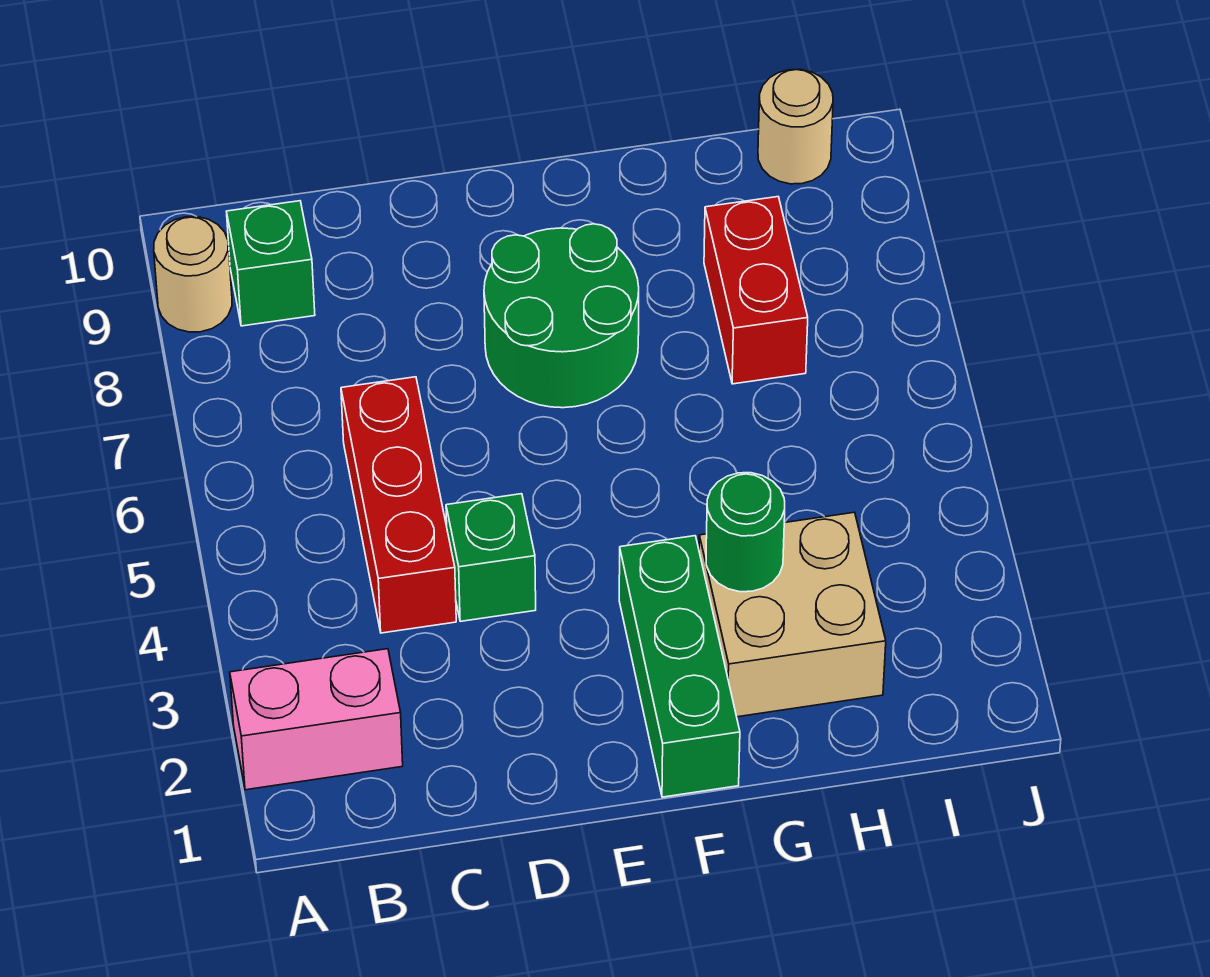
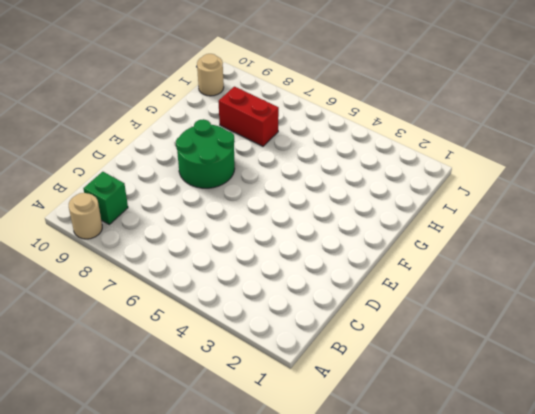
none -> pink brick A2:B2 level 1
none -> red brick C4:C6 level 1

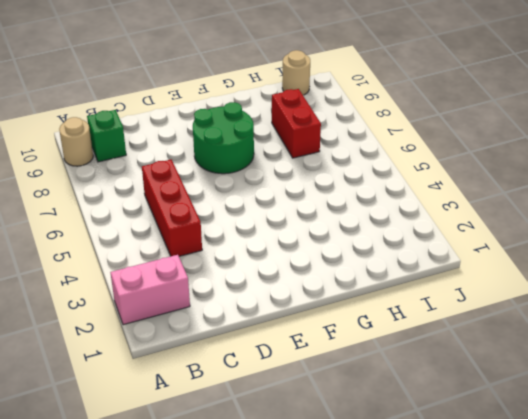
none -> green brick D4 level 1
none -> green brick F1:F3 level 1

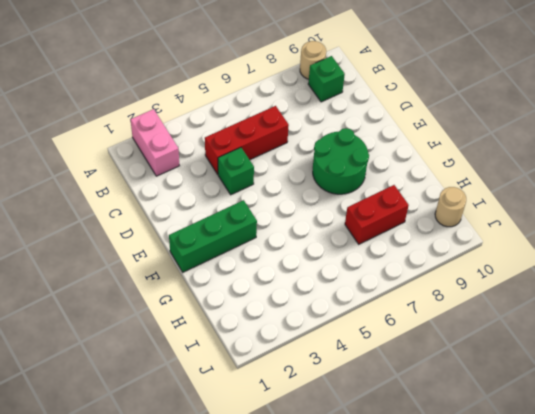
none -> tan brick G2:H3 level 1
none -> green round brick G3 level 2

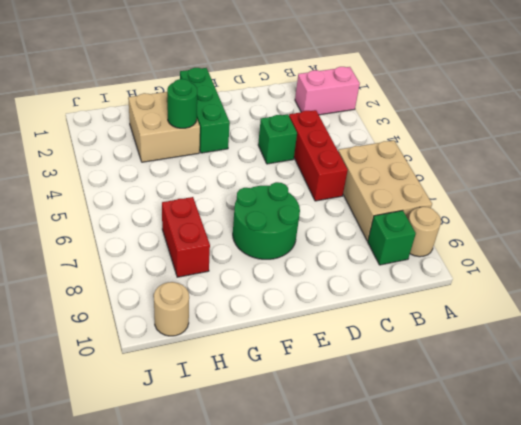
tan brick A6:B8 level 1 -> none

